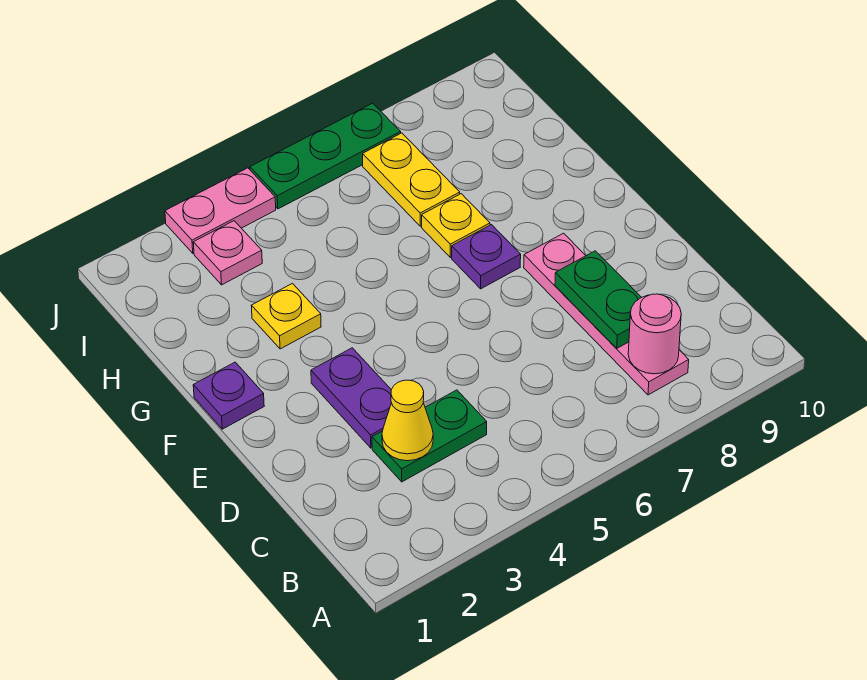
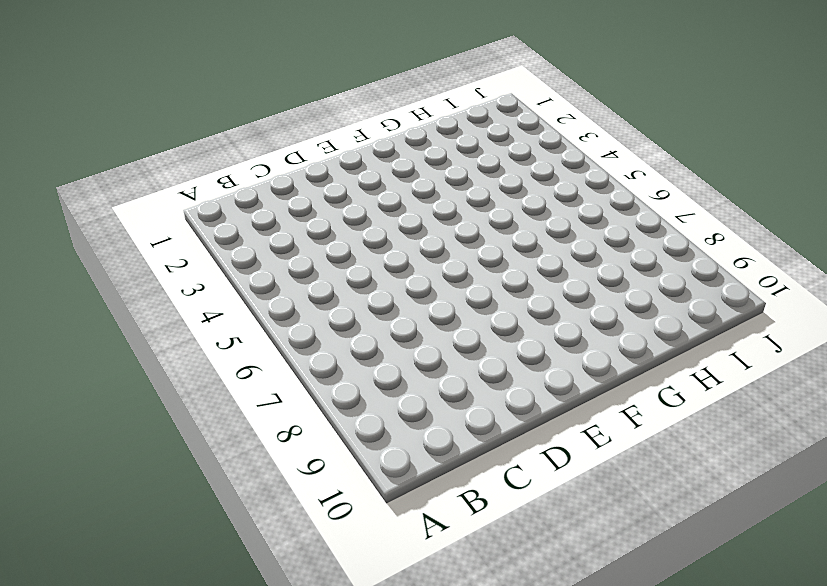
none -> pink plate B8:E8 level 1
none -> green plate C3:C4 level 1
none -> purple plate D3:E3 level 1

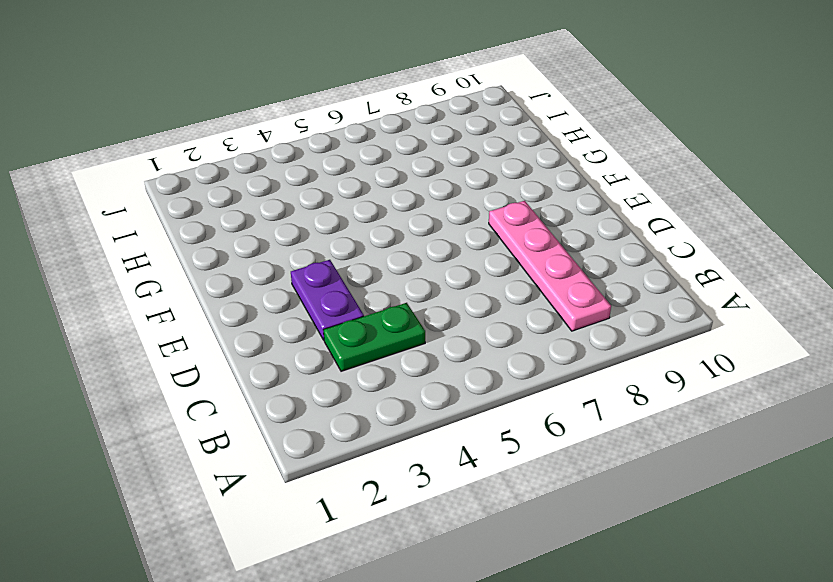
none -> purple plate F1 level 1
none -> purple plate F7 level 1
none -> yellow plate G3 level 1

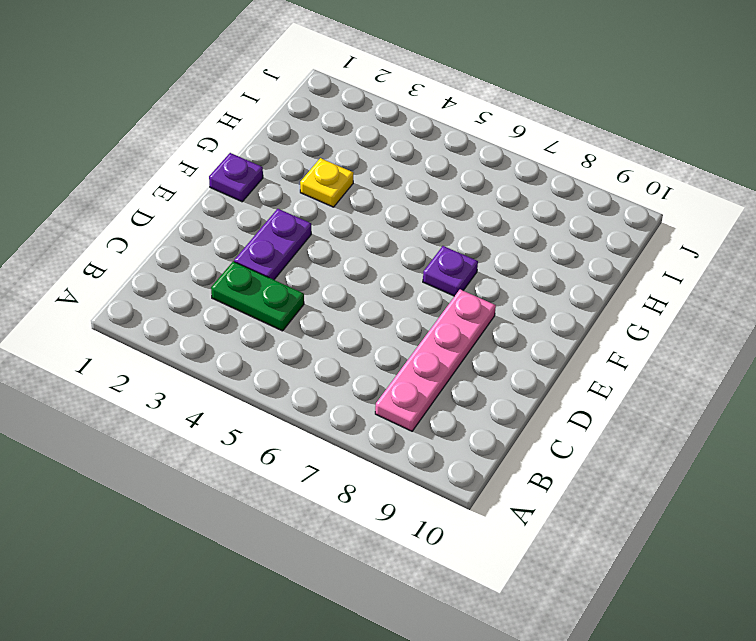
none -> yellow plate G7 level 1
none -> yellow plate H7:I7 level 1
none -> pink plate I3 level 1

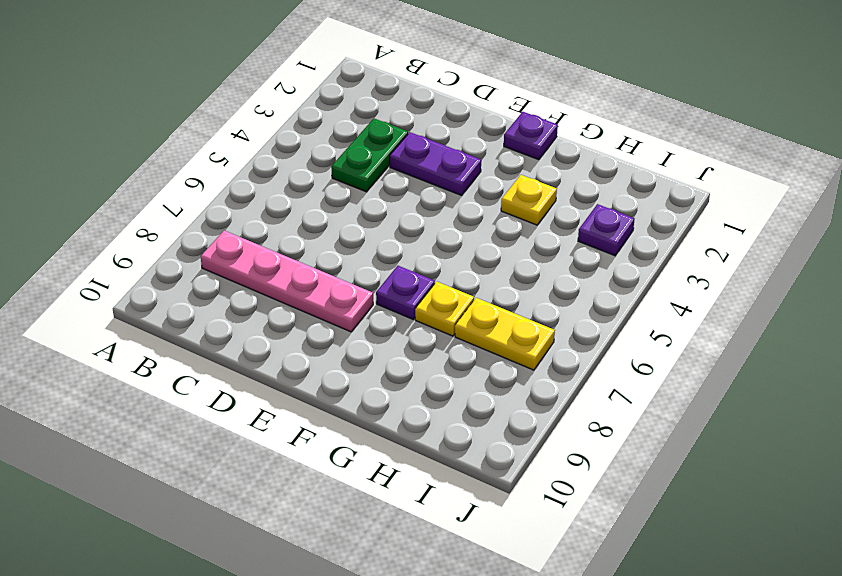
purple plate I3 level 1 -> pink plate I3 level 1
none -> pink plate J3:J4 level 1
none -> green plate J5:J7 level 1
none -> pink round brick B8 level 2

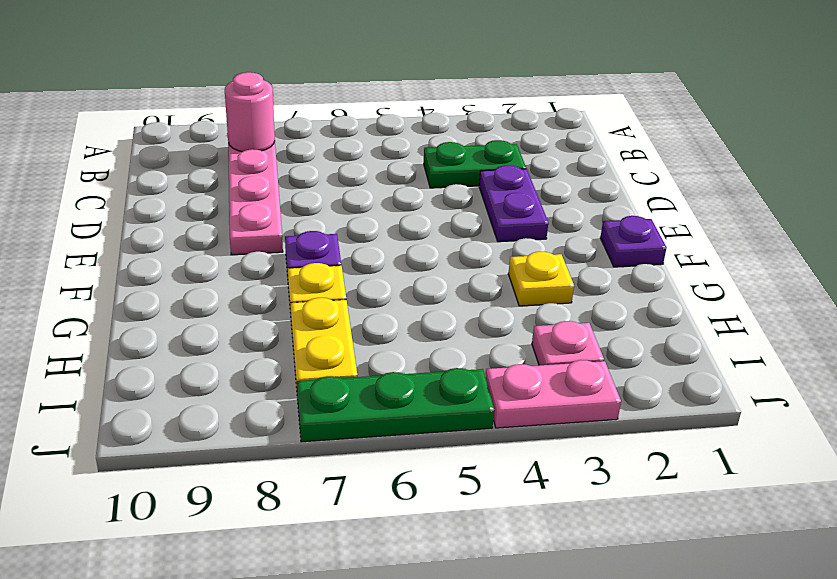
none -> yellow cone C3 level 2
none -> green plate C8:D8 level 2

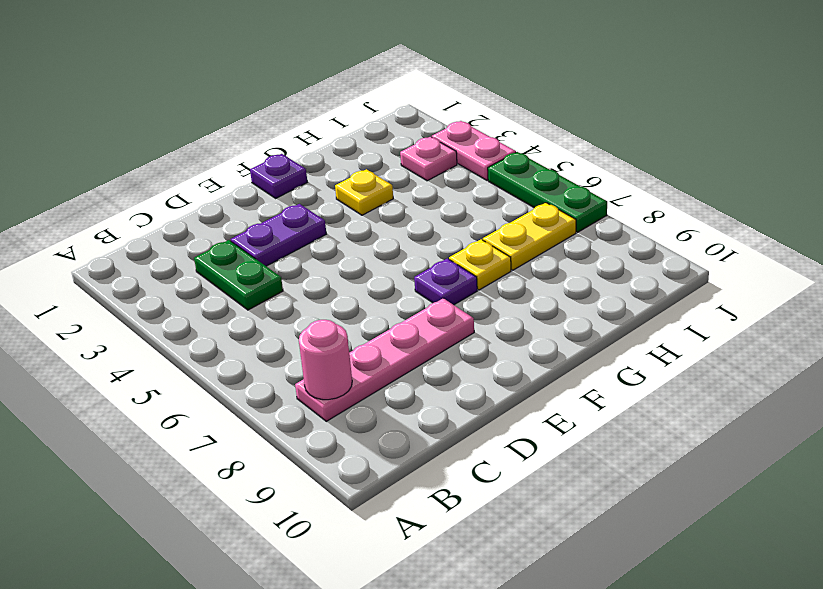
none -> yellow cone C3 level 2
none -> green plate C8:D8 level 2

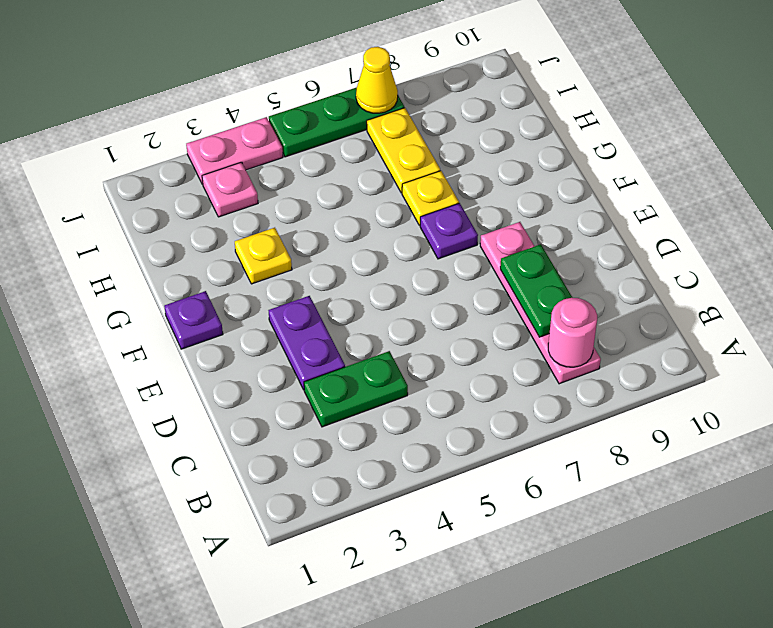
yellow cone J7 level 2 -> yellow cone C3 level 2

